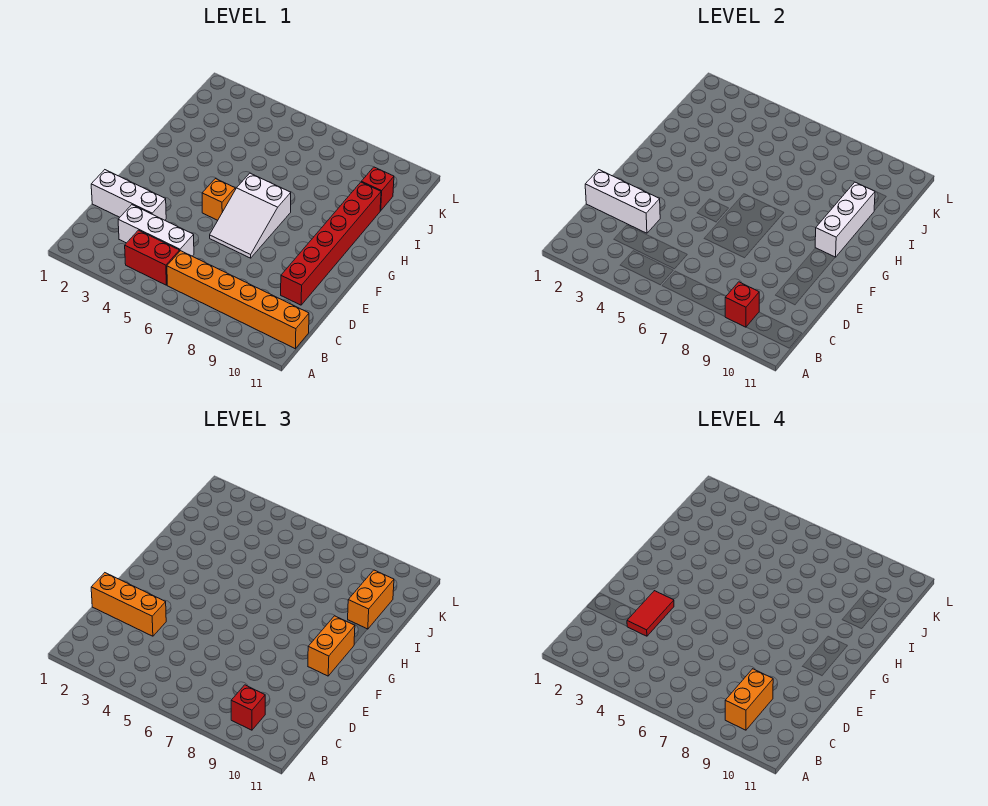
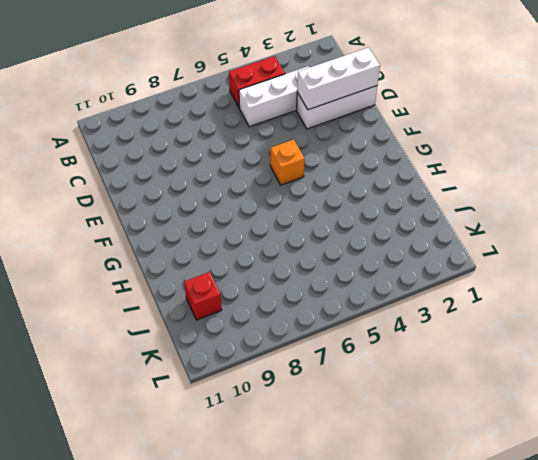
none -> orange brick B6:B11 level 1
none -> red brick D10:I10 level 1
none -> white slope E6:G7 level 1 top G

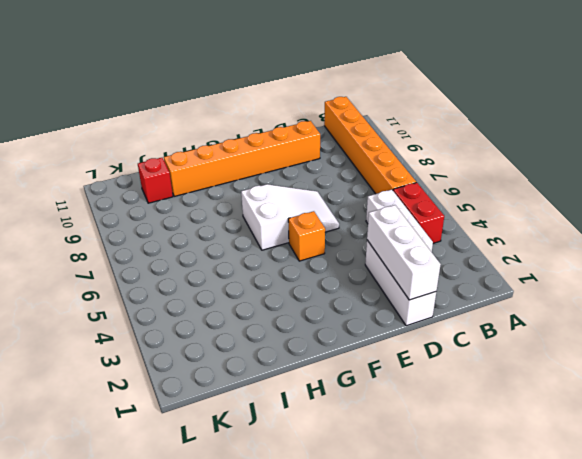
orange brick D10:I10 level 1 -> red brick D10:I10 level 1
none -> red brick B9 level 2
none -> white brick G10:I10 level 2
none -> red brick B9 level 3

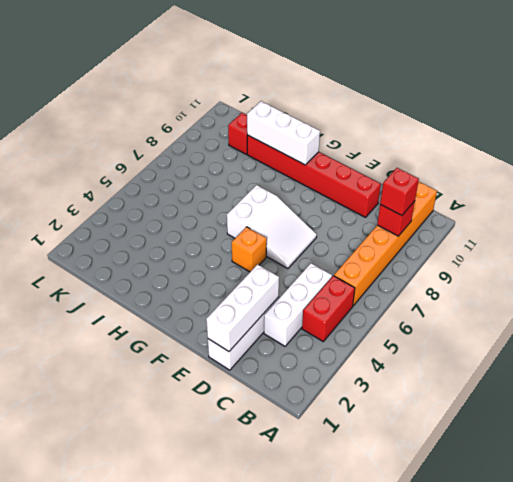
none -> orange brick D1:D3 level 3
none -> orange brick F10:G10 level 3
none -> orange brick I10:J10 level 3

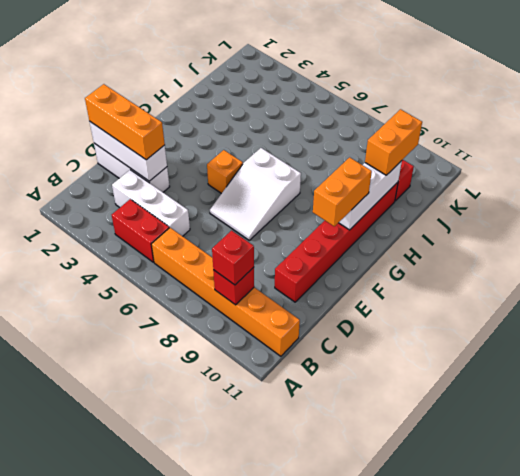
none -> orange brick B9:C9 level 4
none -> red tile D3:E3 level 4

